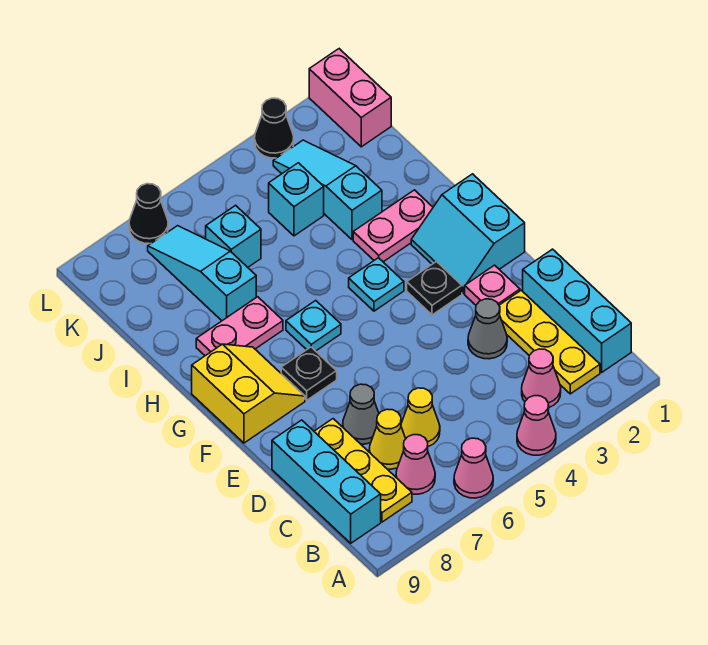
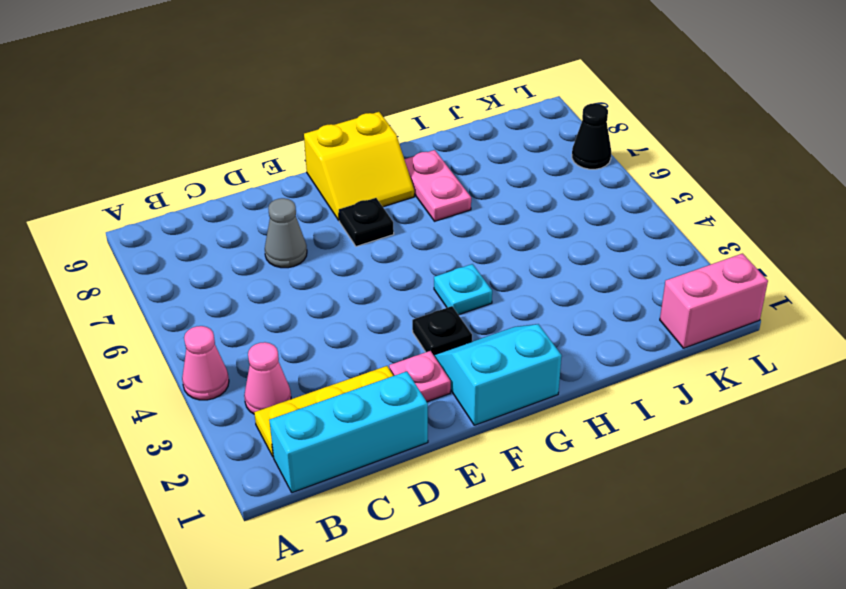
none -> pink cone A6 level 1
none -> pink cone B7 level 1
none -> yellow plate B8:D8 level 1

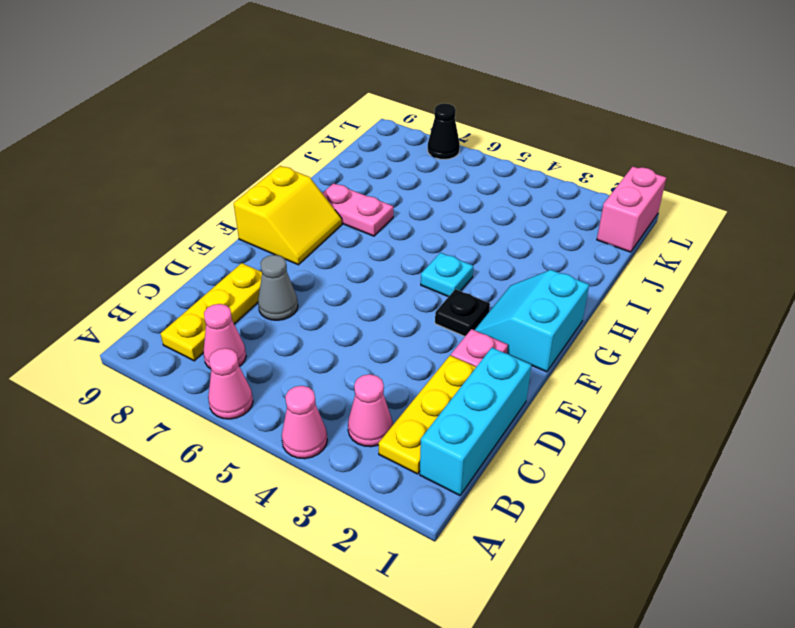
none -> cyan brick B9:D9 level 1
none -> yellow cone C6 level 1
none -> yellow cone C7 level 1

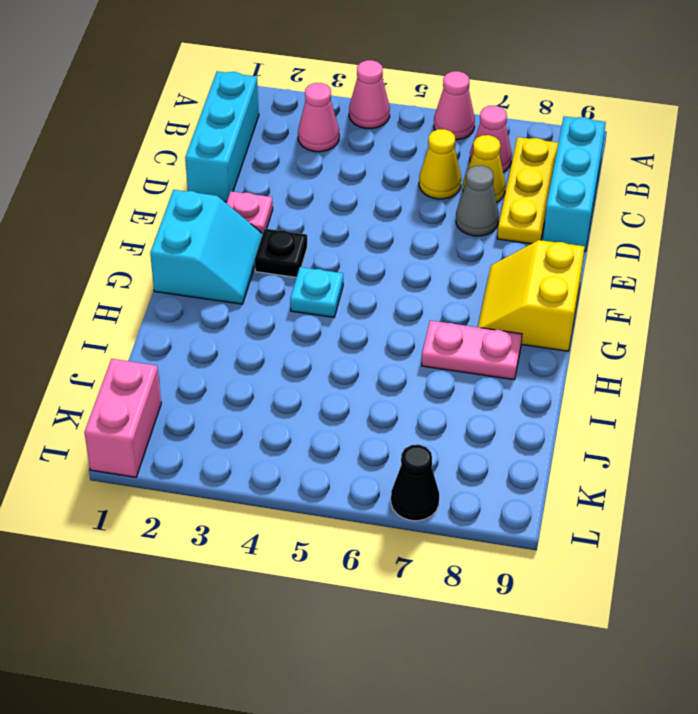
none -> yellow plate B2:D2 level 1
none -> grey cone D3 level 1
none -> black plate F7 level 1

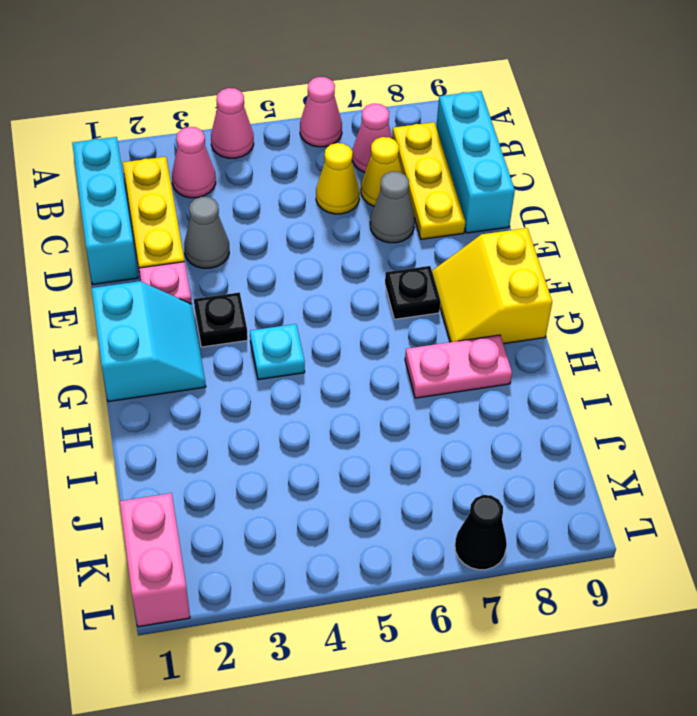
none -> cyan plate G6 level 1
none -> pink plate H2:H3 level 1
none -> cyan slope I3:K3 level 1 top I

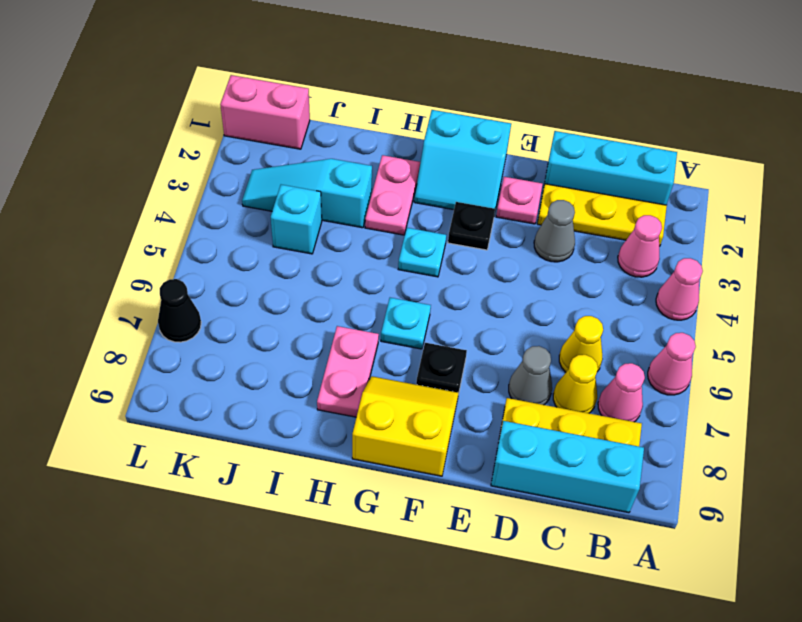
none -> cyan slope I7:K7 level 1 top I
none -> cyan brick J6 level 1
none -> black cone L3 level 1

